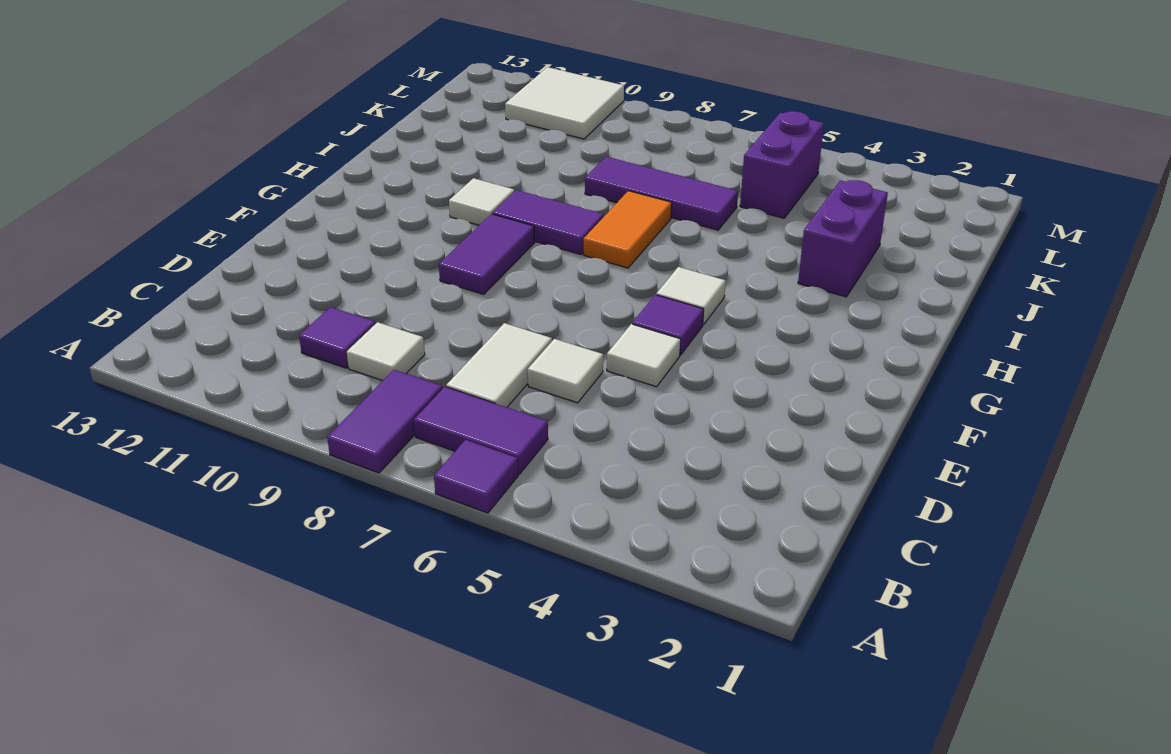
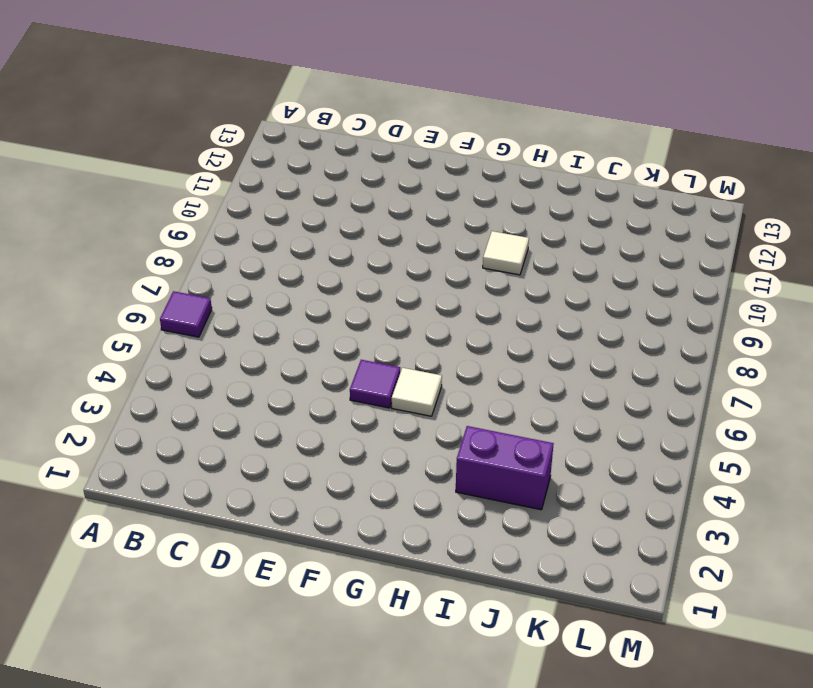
none -> purple tile A8:B8 level 1
none -> purple tile B6:B7 level 1
none -> white tile C7:D7 level 1

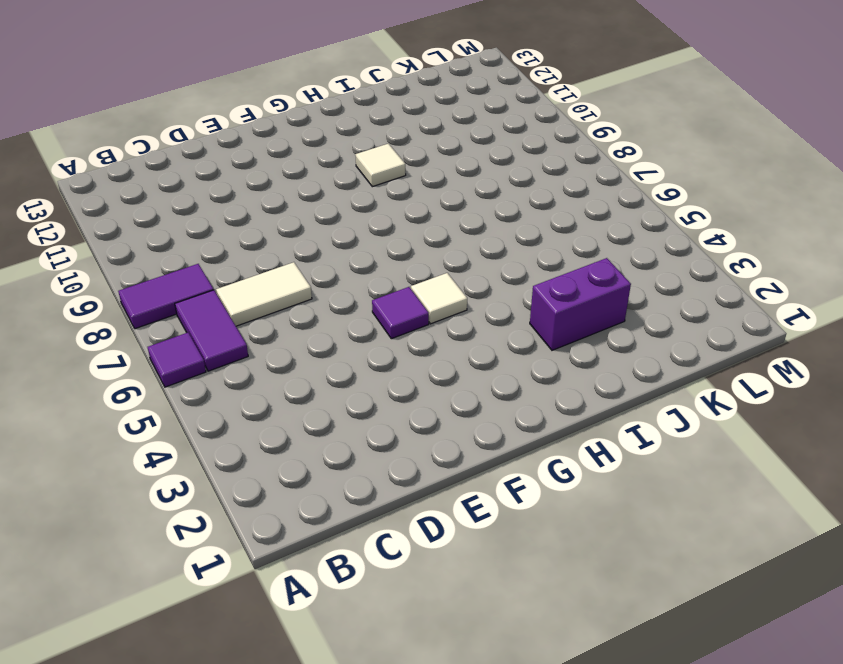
none -> white tile C9 level 1
none -> purple tile C10 level 1
none -> white tile D6 level 1

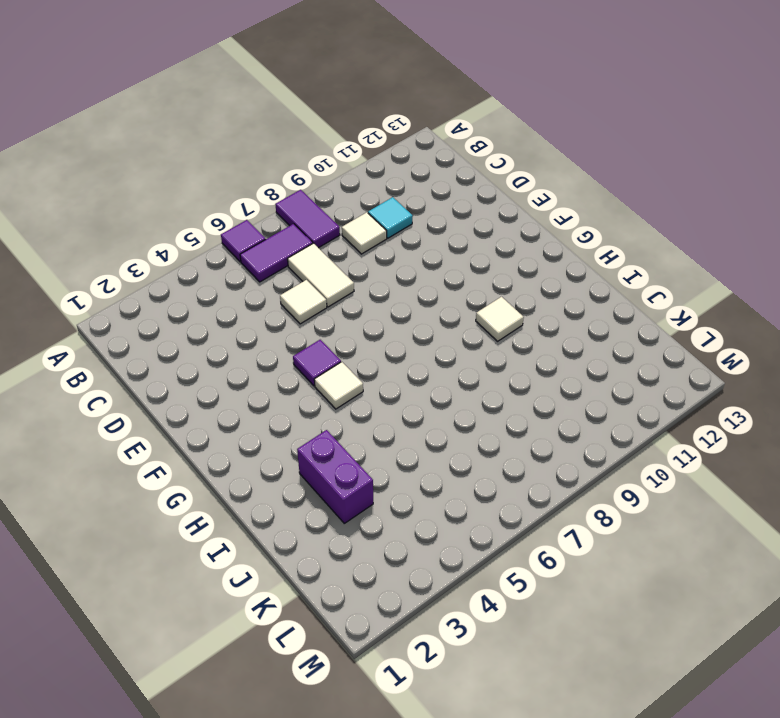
cyan tile C10 level 1 -> purple tile C10 level 1
none -> white tile E5 level 1
none -> purple tile F9:G9 level 1
none -> orange tile H7:I7 level 1

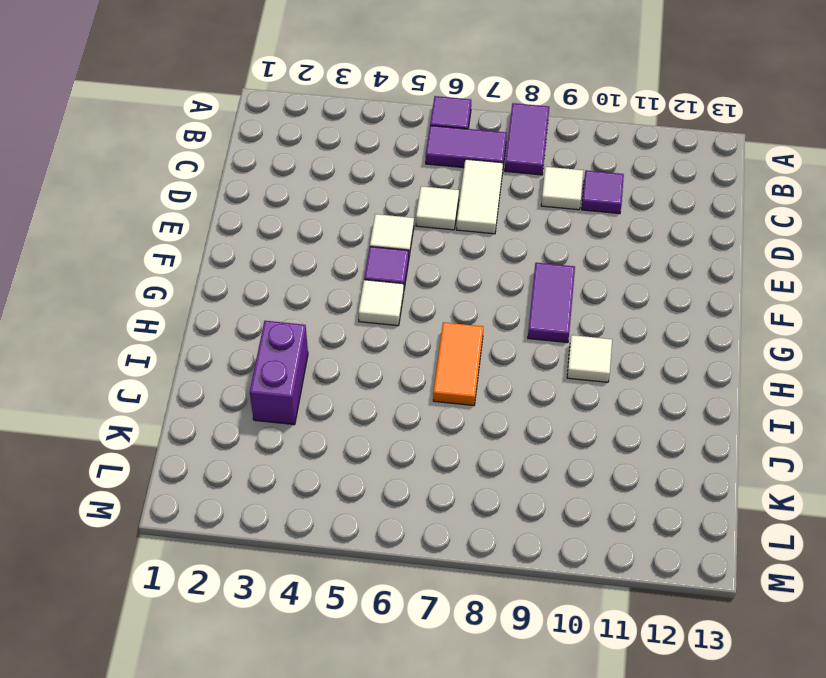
none -> purple tile H8:H9 level 1
none -> purple tile J6:J8 level 1
none -> purple brick K5:L5 level 1

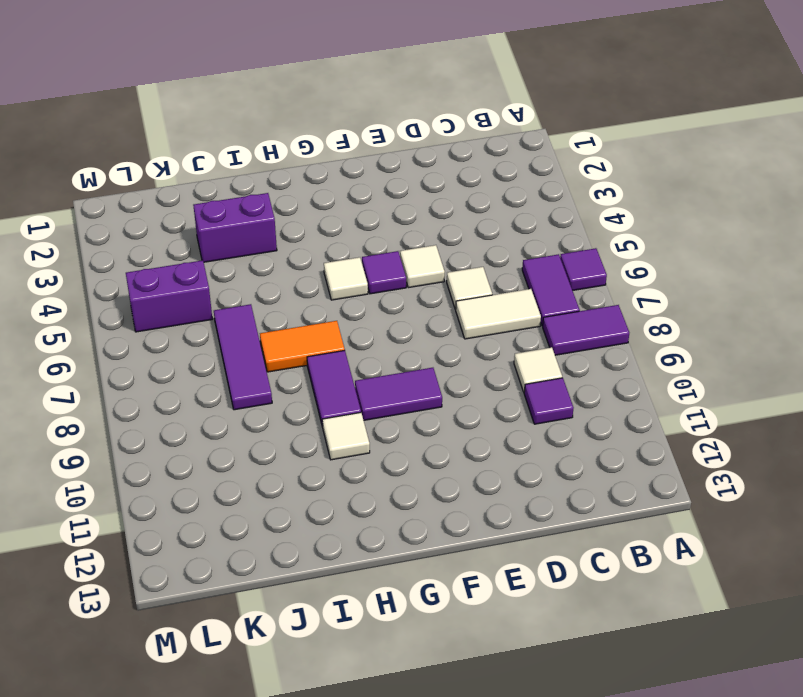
none -> white tile L10:M11 level 1

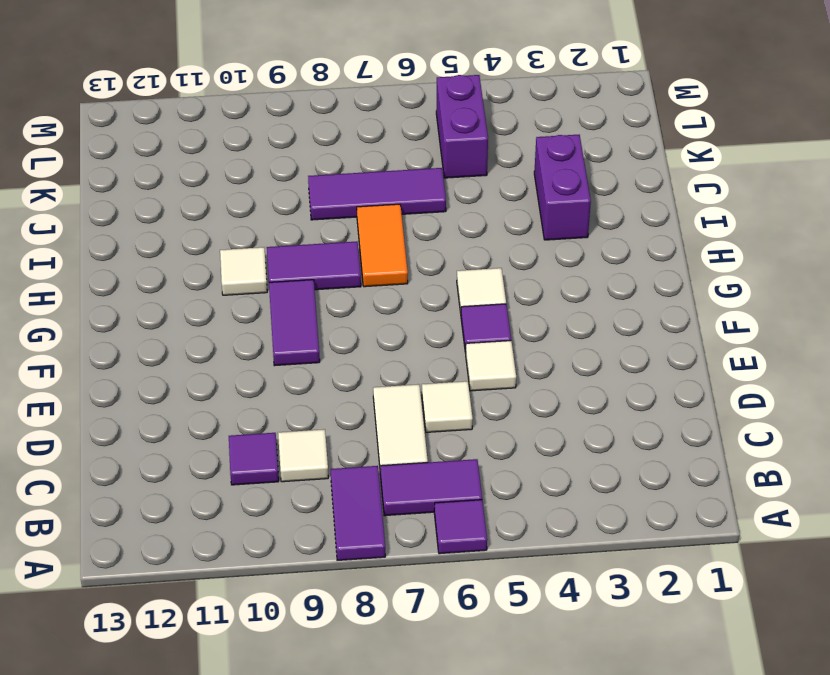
none -> white tile L10:M11 level 1

